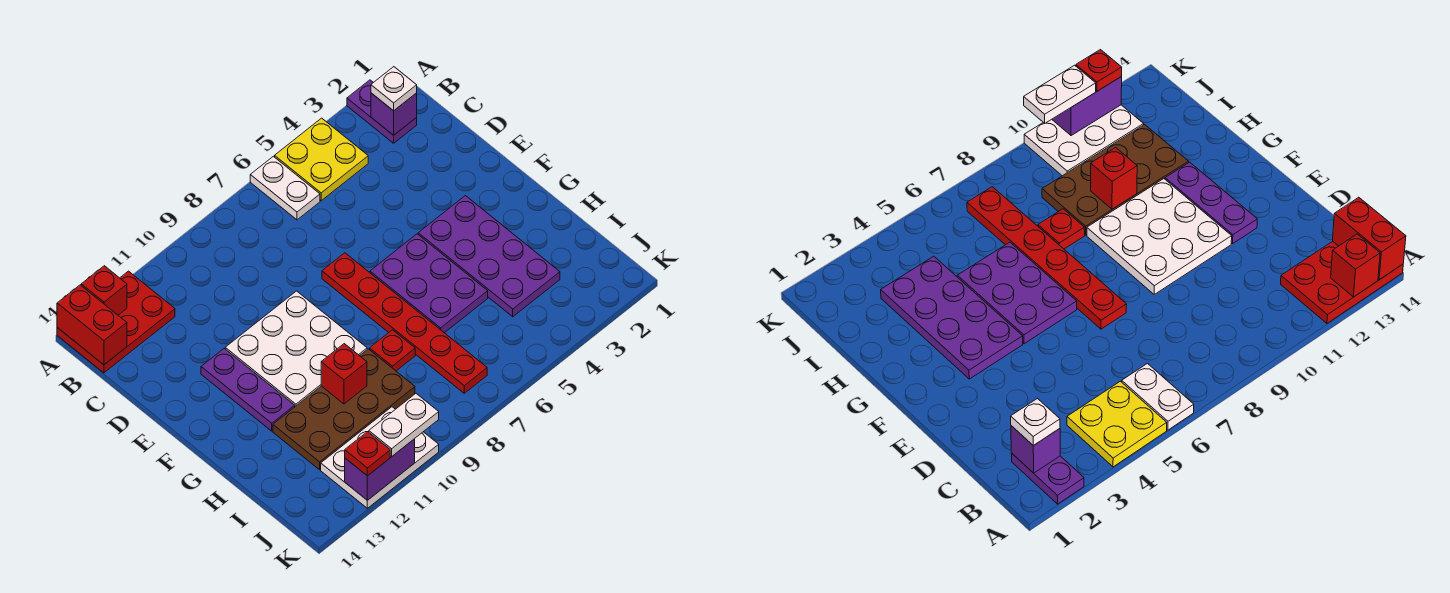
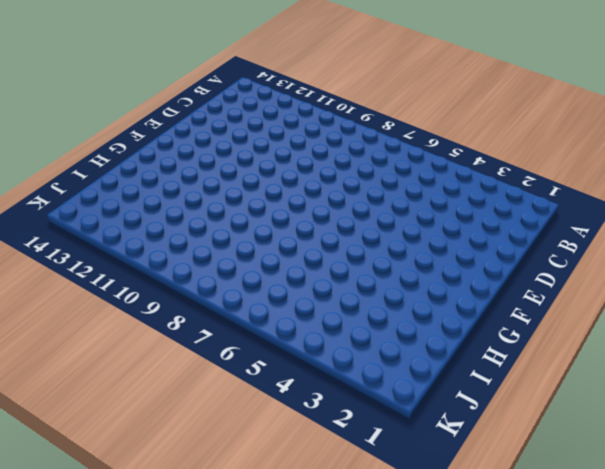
none -> purple plate A2:B2 level 1
none -> yellow plate A4:B5 level 1
none -> white plate A6:B6 level 1

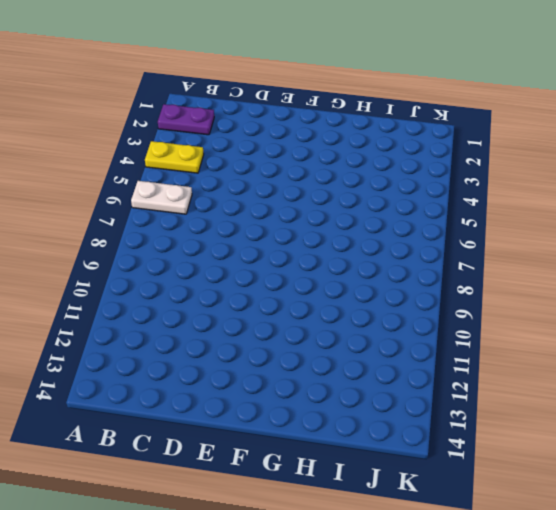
yellow plate A4:B4 level 1 -> yellow plate A4:B5 level 1
none -> red plate A12:B14 level 1
none -> red plate E7:J7 level 1
none -> white plate E9:G11 level 1

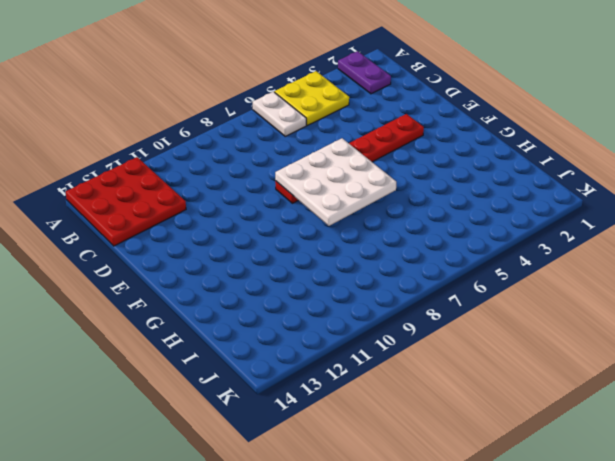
red plate A12:C14 level 1 -> red plate A12:B14 level 1
red plate E3:E8 level 1 -> red plate E7:J7 level 1
white plate E6:G8 level 2 -> white plate E9:G11 level 1
none -> purple plate E12:G12 level 1
none -> purple plate F3:I4 level 1
none -> purple plate F5:H6 level 1

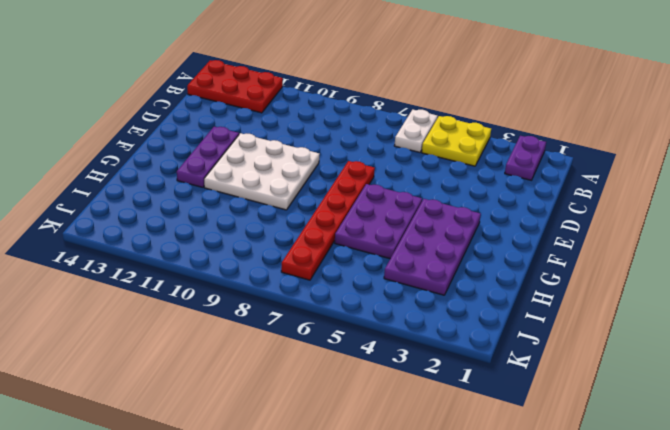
none -> red plate H8 level 1
none -> brown plate H9:I12 level 1
none -> white plate J10:K12 level 1

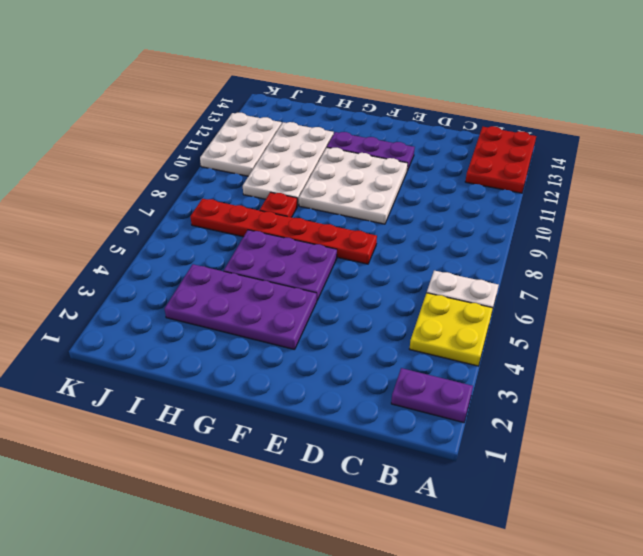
white plate H9:I12 level 1 -> brown plate H9:I12 level 1
none -> red brick A13 level 2
none -> red brick A14:B14 level 2
none -> purple brick B2 level 2

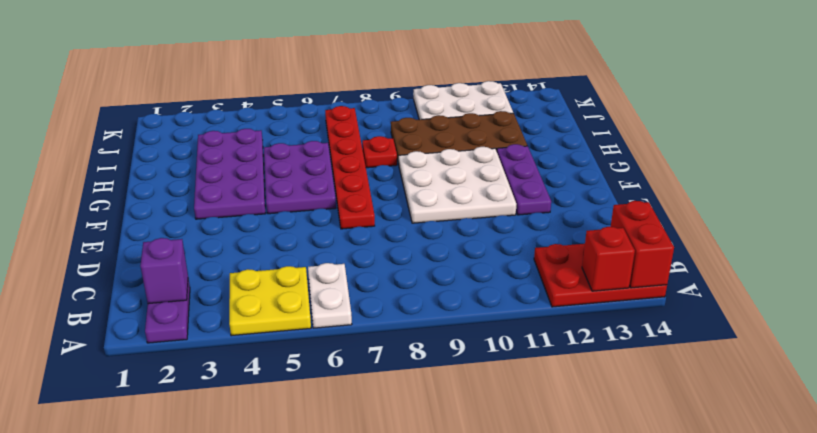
none -> red brick H10 level 2
none -> purple brick K11:K12 level 2
none -> white plate B2 level 3

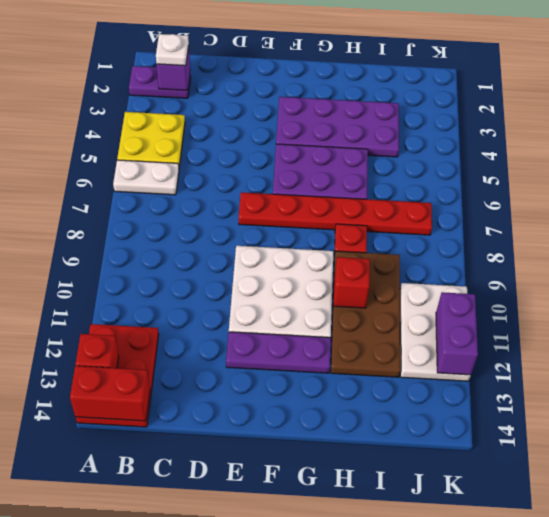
none -> white plate K10:K11 level 3
none -> red plate K12 level 3

